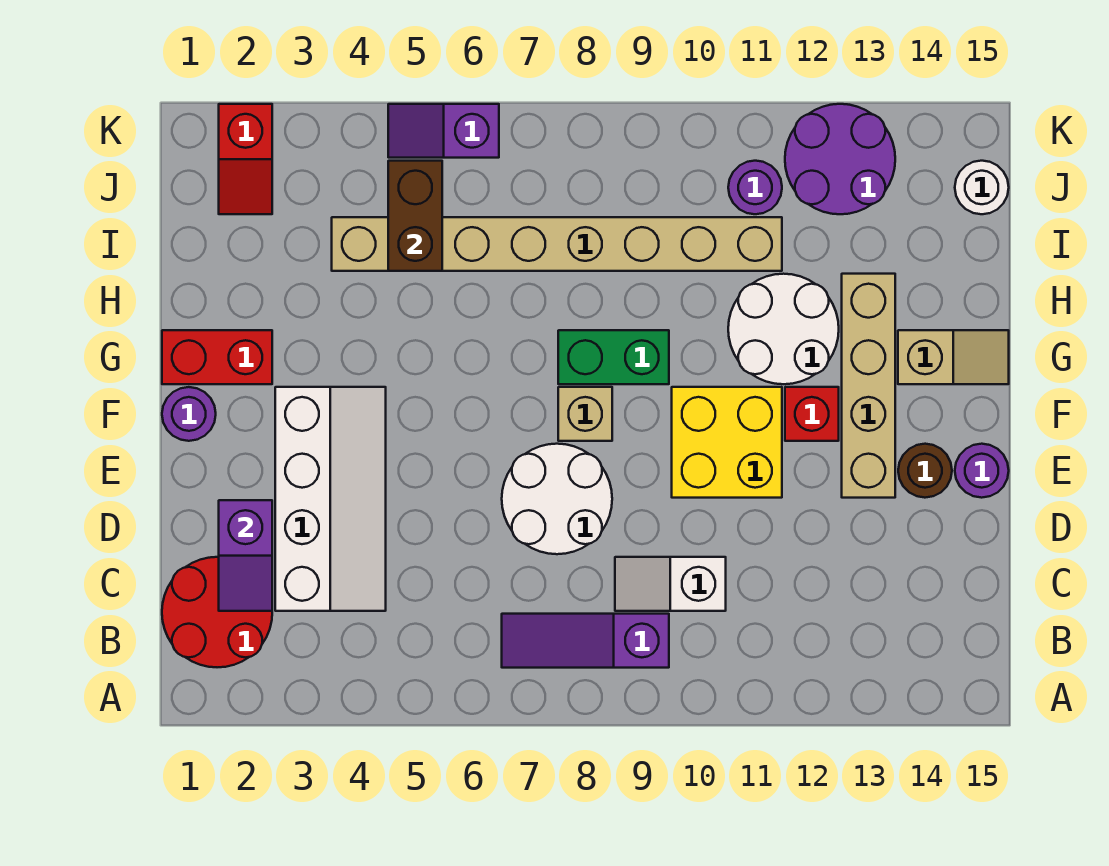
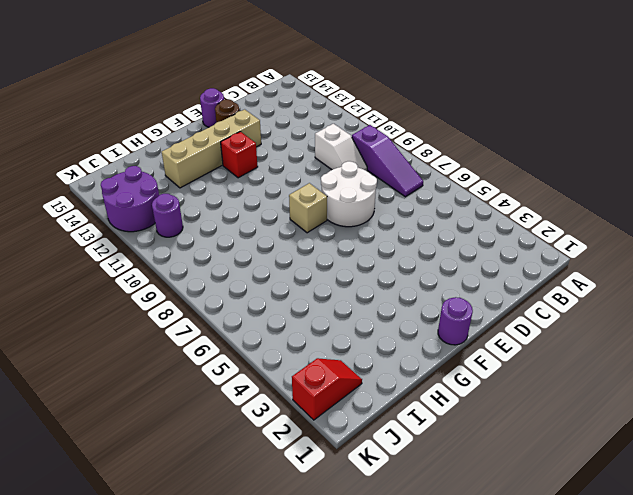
none -> red round brick B1:C2 level 1
none -> white slope C3:F4 level 1 top 3
none -> yellow brick E10:F11 level 1

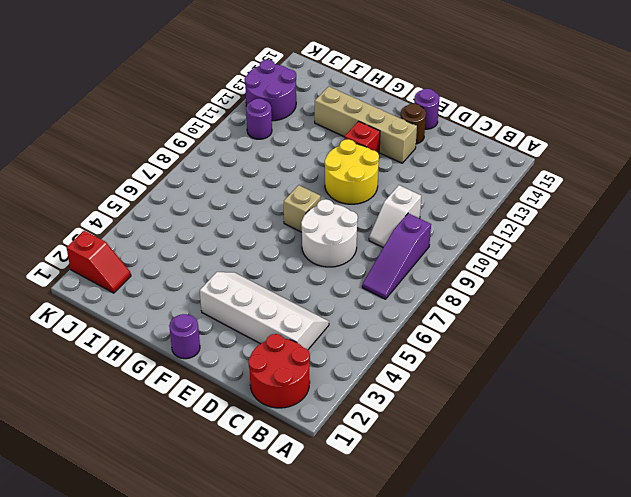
yellow round brick E10:F11 level 1 -> yellow brick E10:F11 level 1
none -> red brick G1:G2 level 1
none -> green brick G8:G9 level 1
none -> white round brick G11:H12 level 1

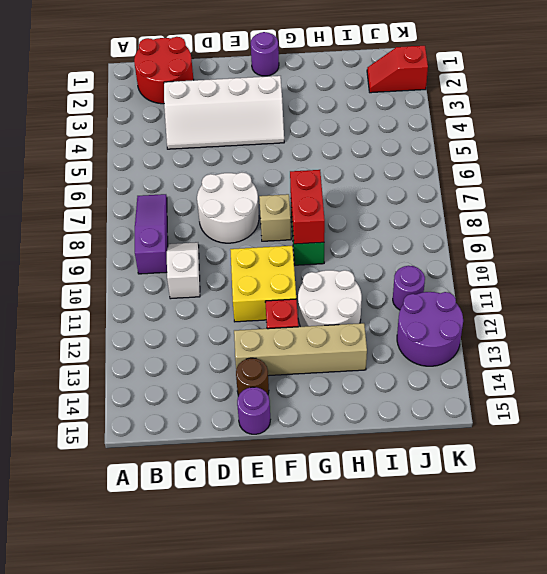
red brick G8:G9 level 2 -> red brick G1:G2 level 1
none -> tan slope G14:G15 level 1 top 14
none -> tan brick I4:I11 level 1
none -> white round brick J15 level 1

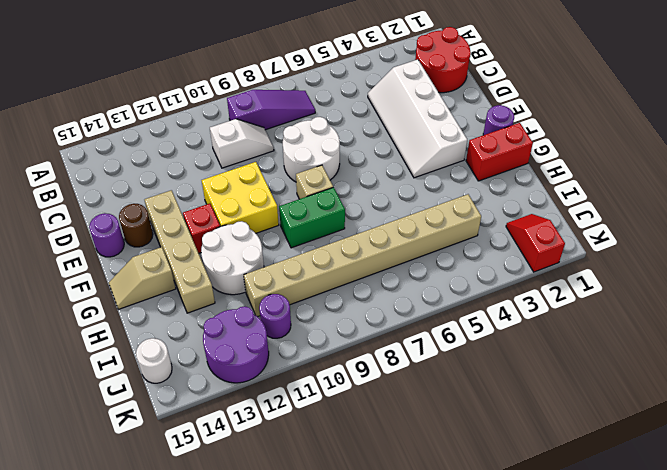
none -> purple slope K5:K6 level 1 top 6
none -> purple slope C2:D2 level 2 top D
none -> brown brick I5:J5 level 2

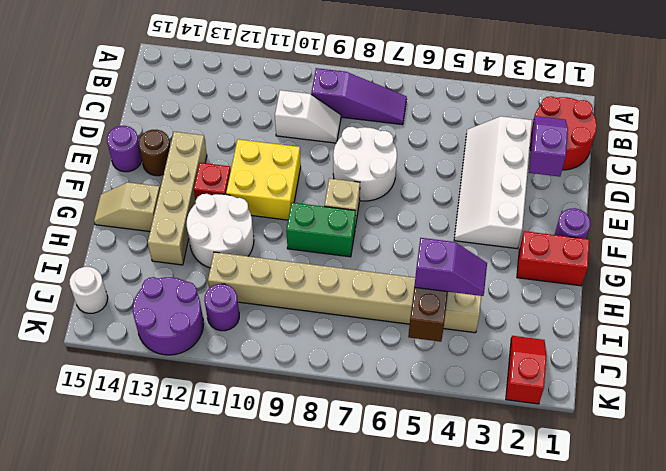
purple slope I4:I5 level 3 top 5 -> purple slope K5:K6 level 1 top 6

